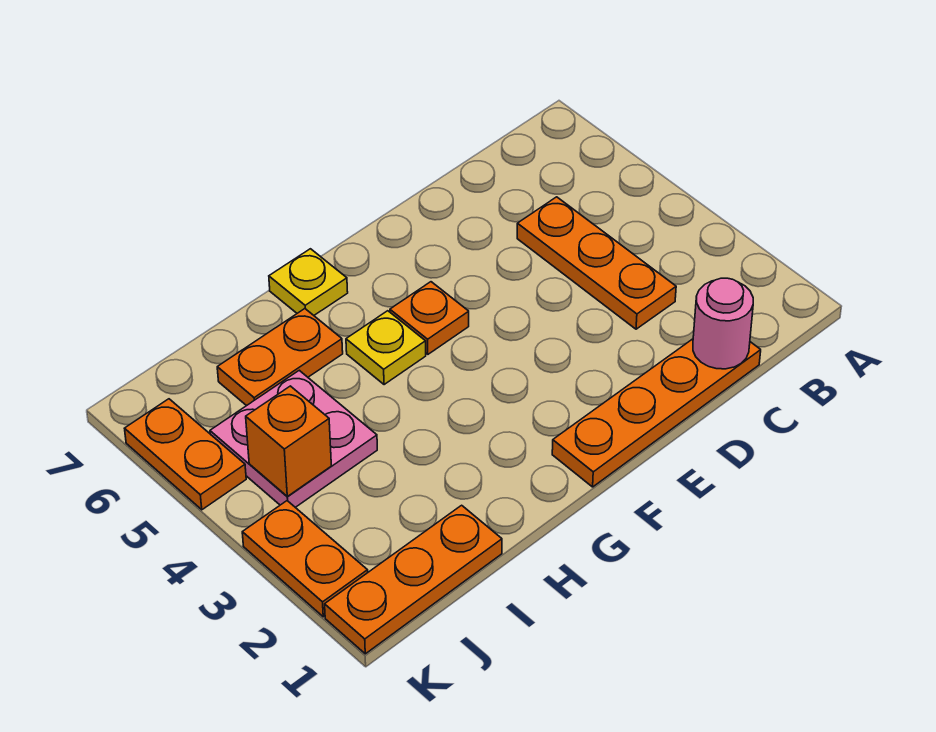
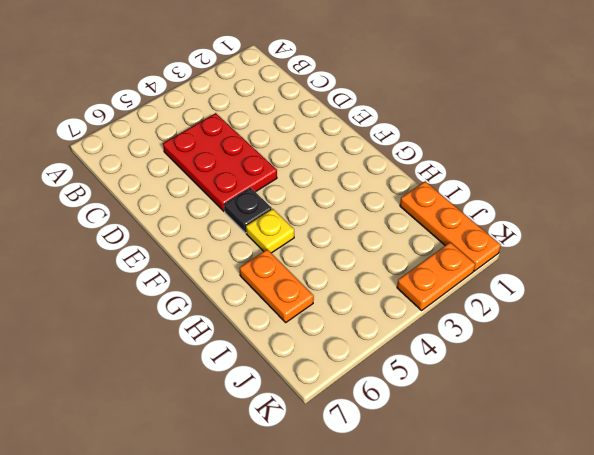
red plate C4:E5 level 1 -> orange plate C3:C5 level 1
black plate F5 level 1 -> orange plate F5 level 1
none -> orange plate C1:F1 level 1
none -> yellow plate G7 level 1
none -> pink plate I4:J5 level 1

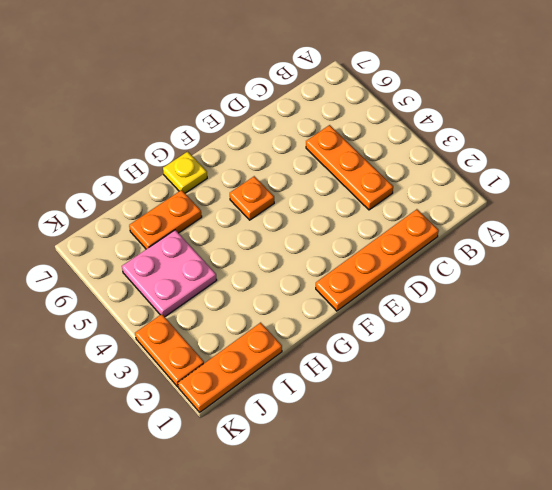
none -> yellow plate G5 level 1
none -> orange plate K5:K6 level 1
none -> pink round brick C1 level 2

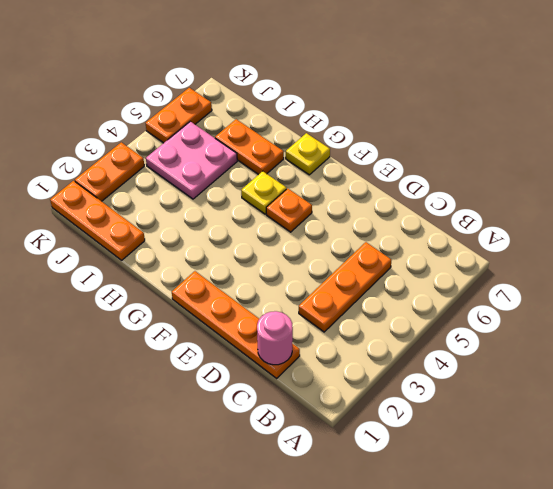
none -> orange brick J4 level 2

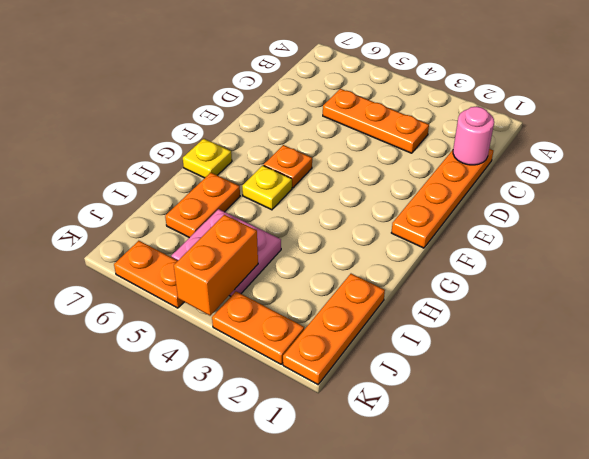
orange brick J4:K4 level 2 -> orange brick J4 level 2

